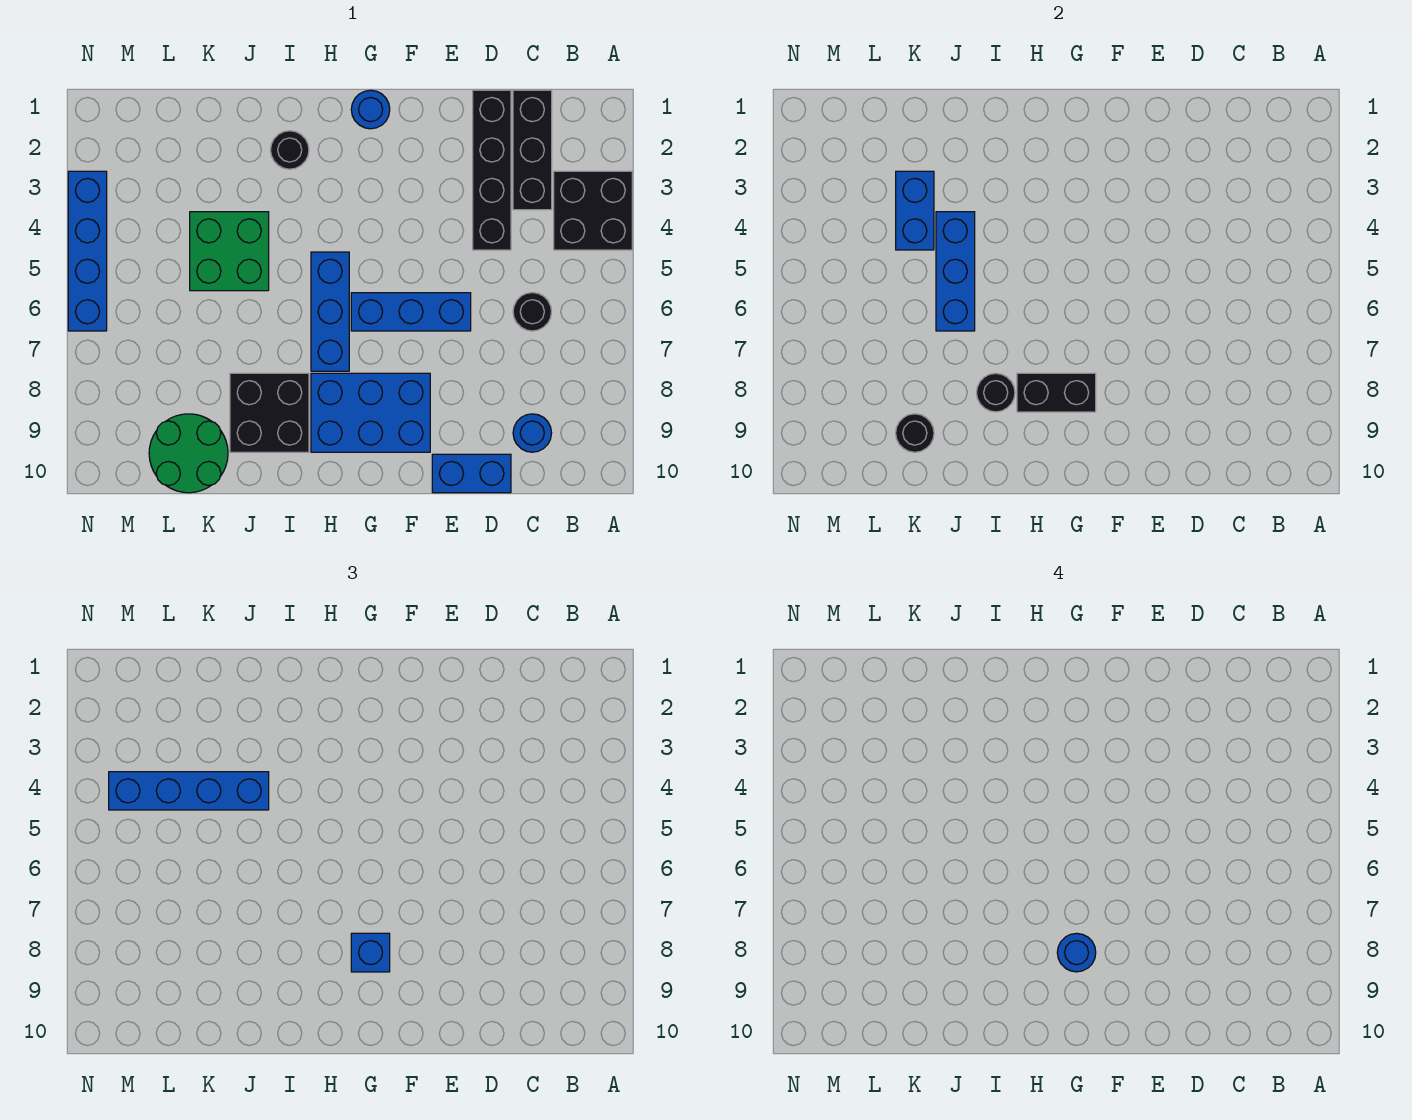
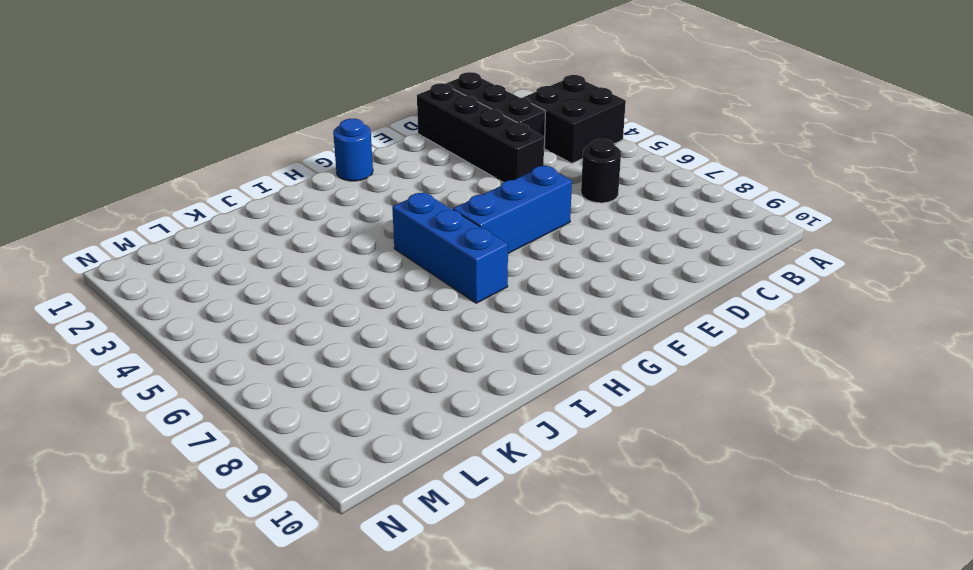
none -> blue round brick C9 level 1
none -> blue brick D10:E10 level 1
none -> blue brick F8:H9 level 1

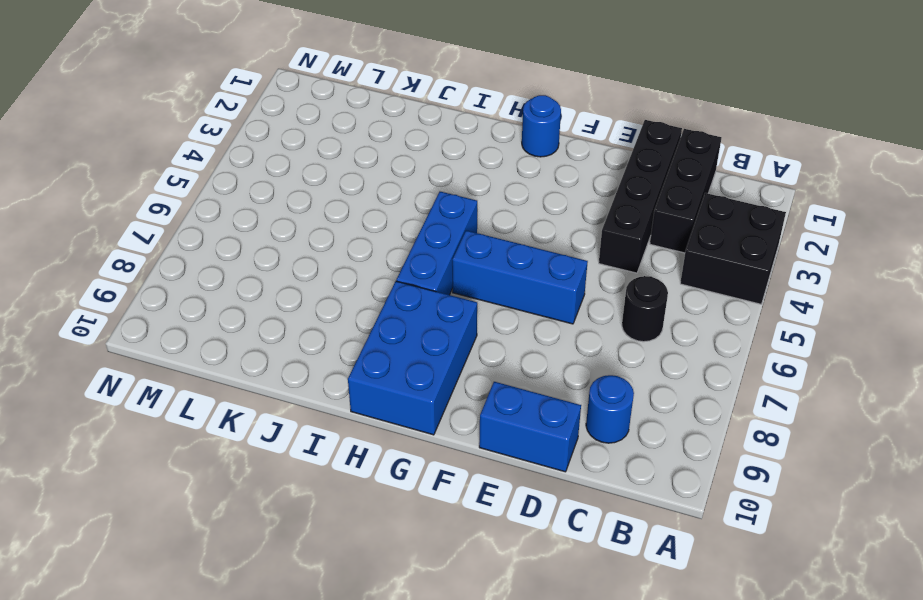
blue brick G8:H10 level 1 -> blue brick F8:H9 level 1
none -> black round brick I2 level 1
none -> black brick I8:J9 level 1
none -> green brick J4:K5 level 1

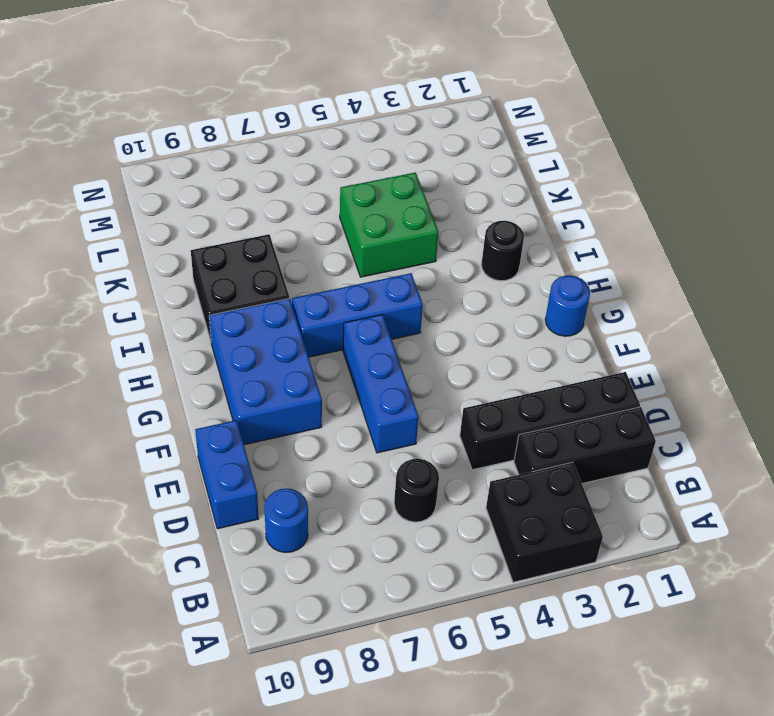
none -> green round brick K9:L10 level 1
none -> blue brick N3:N6 level 1
none -> black brick G8:H8 level 2

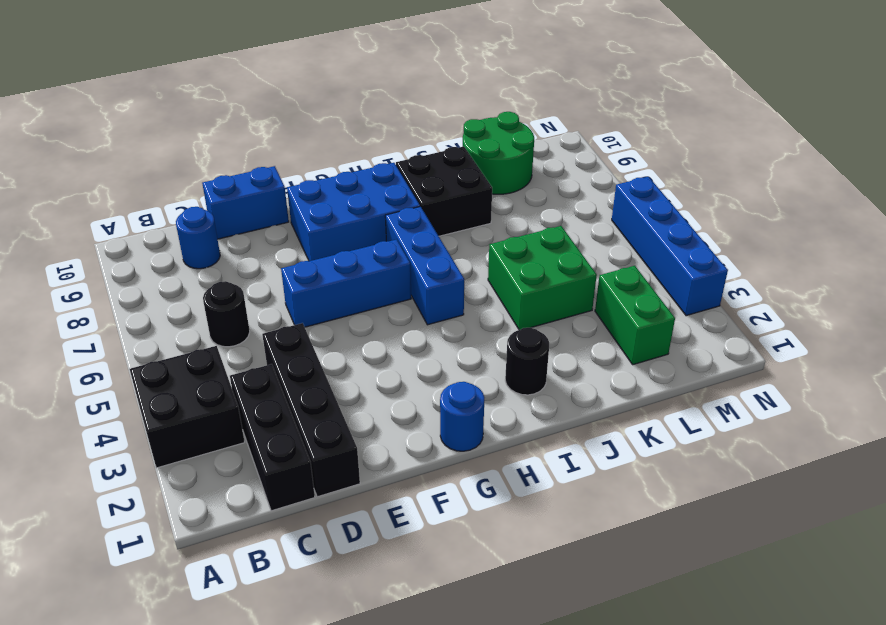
green brick L2:L3 level 1 -> none
none -> black brick G8:H8 level 2
none -> black round brick I8 level 2
none -> blue brick J4:J6 level 2

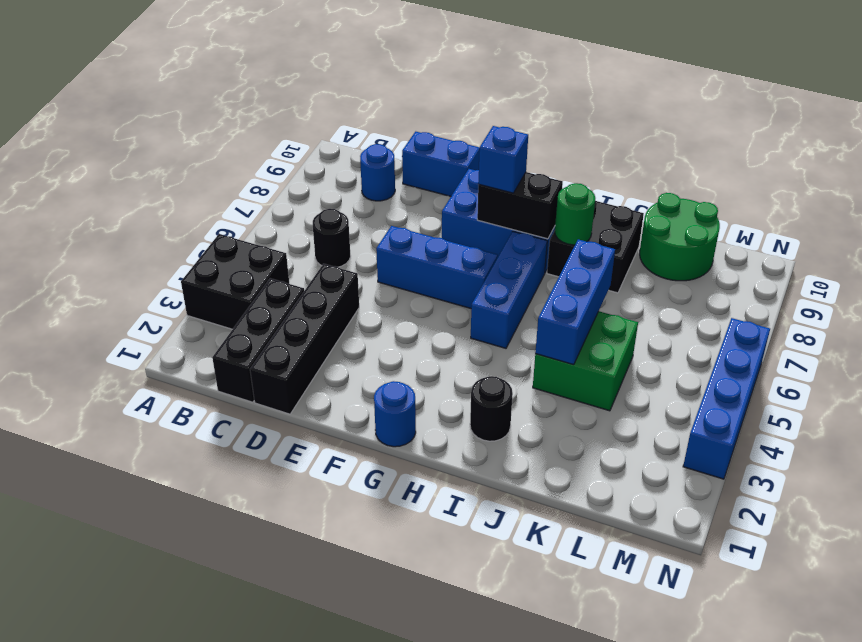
green round brick I8 level 2 -> black round brick I8 level 2
none -> blue brick K3:K4 level 2
none -> black round brick K9 level 2
none -> blue brick J4:M4 level 3

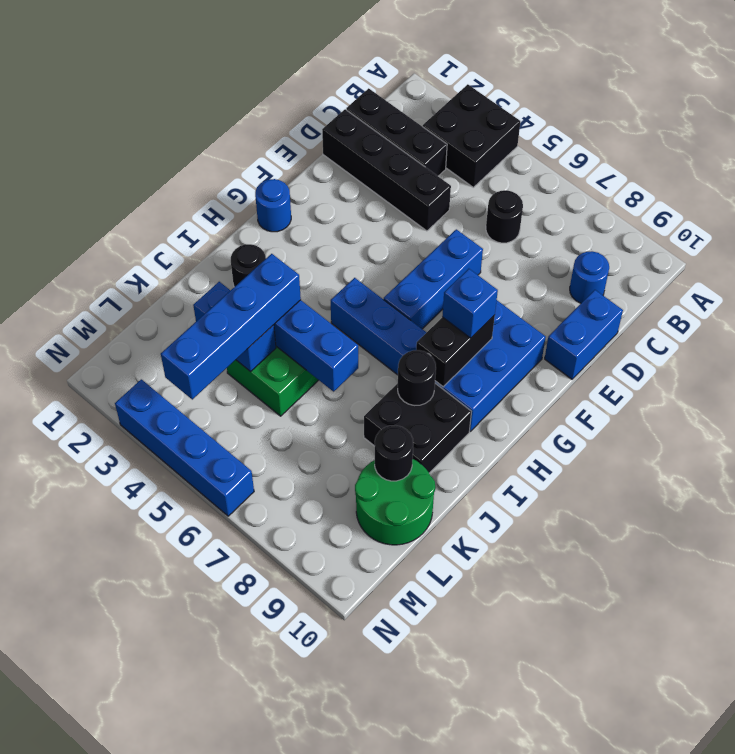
none -> blue round brick G8 level 4

